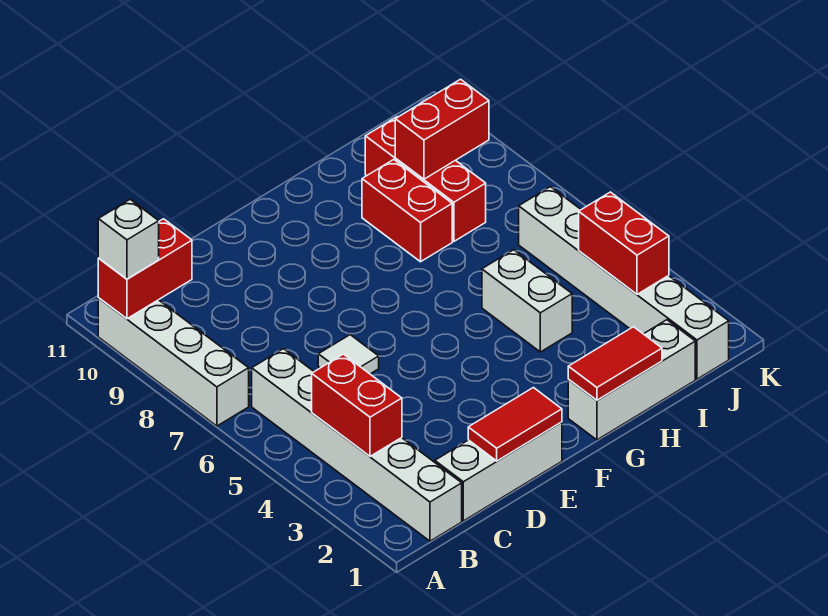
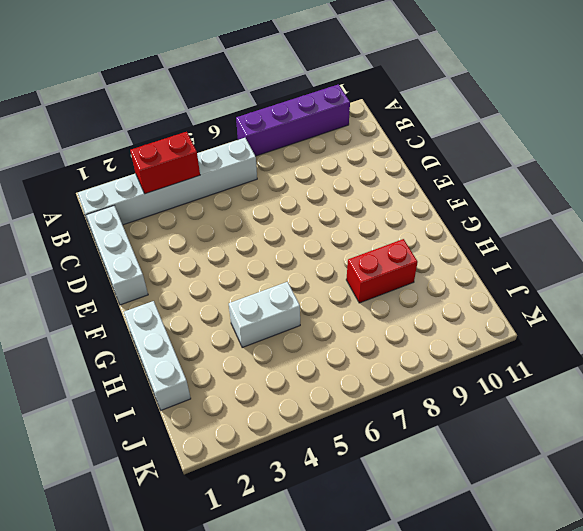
purple brick A7:A10 level 1 -> white brick A7:A10 level 1
none -> white tile D6 level 1
none -> red brick I8:I10 level 1
none -> white brick J1:J6 level 1

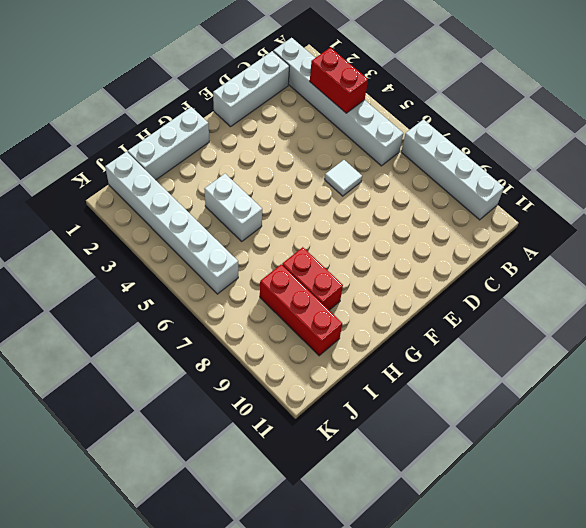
none -> red brick A10:B10 level 2
none -> red tile D1:E1 level 2
none -> red tile G1:H1 level 2

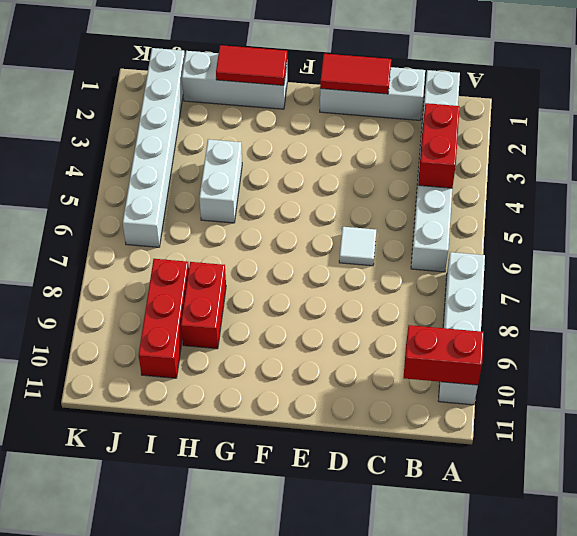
none -> red brick I9:J9 level 2
none -> red brick J3:J4 level 2
none -> white brick A10 level 3

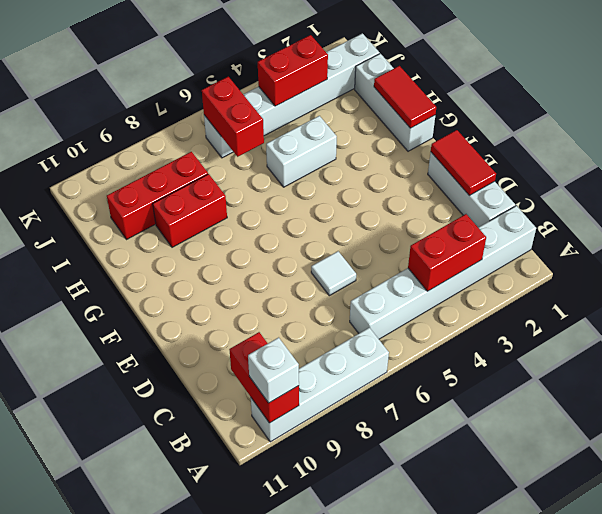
red brick I6:J6 level 2 -> red brick I9:J9 level 2

